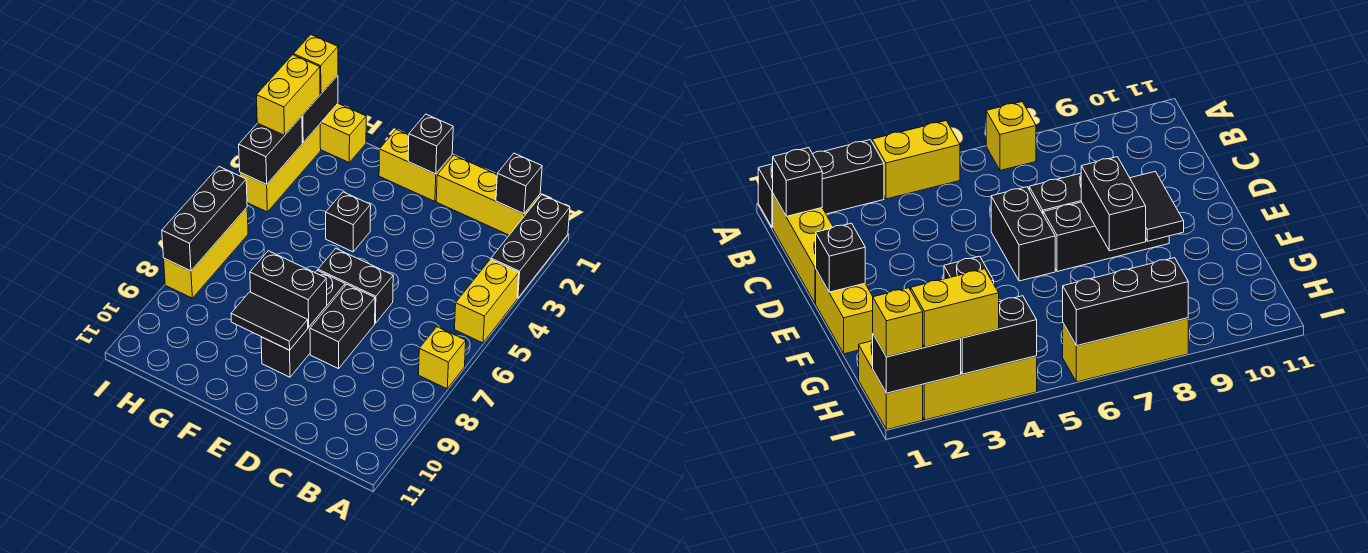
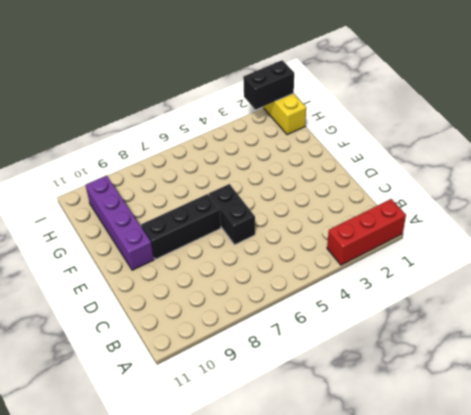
red brick A1:A3 level 1 -> black brick A1:A3 level 1
purple brick E10:H10 level 1 -> none
none -> yellow brick A4:A5 level 1
none -> yellow brick A7 level 1
none -> yellow brick B1:D1 level 1

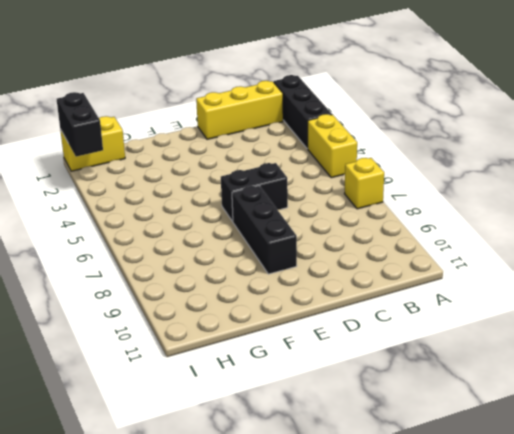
none -> black brick D7:D8 level 1
none -> yellow brick E1:F1 level 1
none -> black brick F4 level 1

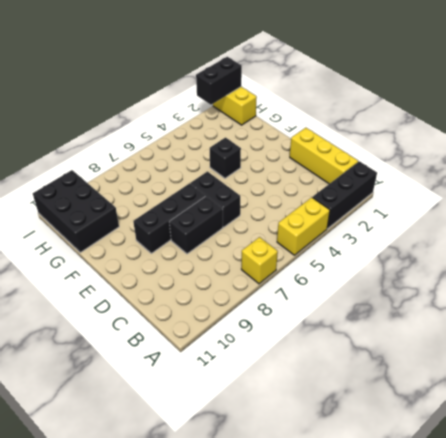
black brick G10:I11 level 1 -> none
none -> yellow brick E1:F1 level 1
none -> yellow brick I2:I4 level 1
none -> yellow brick I6:I8 level 1

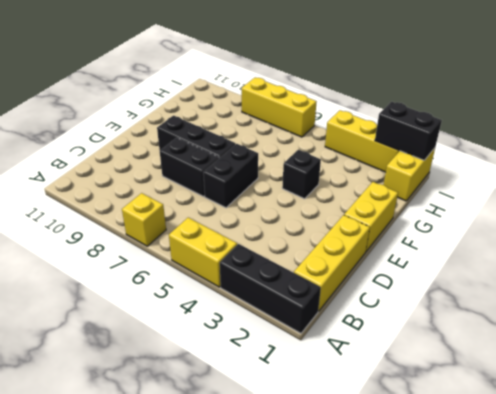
none -> black brick B1 level 2
none -> black brick E1 level 2
none -> black brick E8:F8 level 2

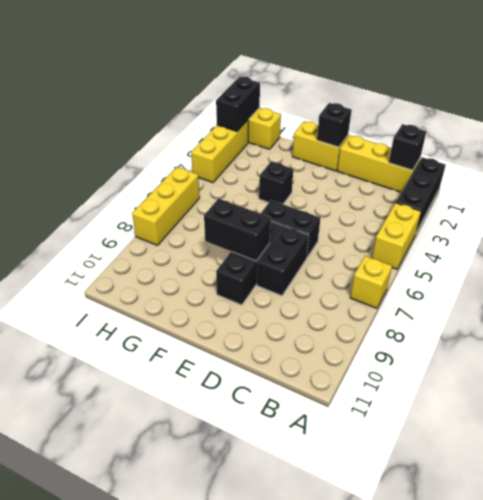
none -> black tile E9:F9 level 2
none -> black brick I3:I4 level 2
none -> black brick I6:I8 level 2

